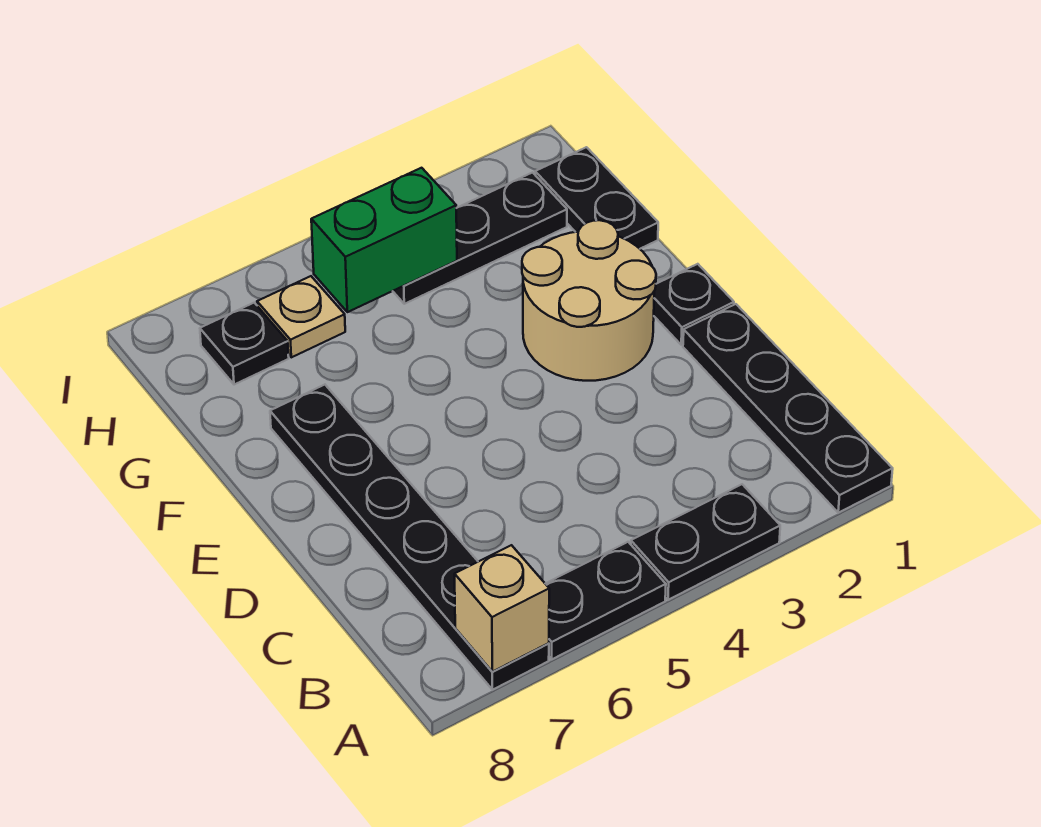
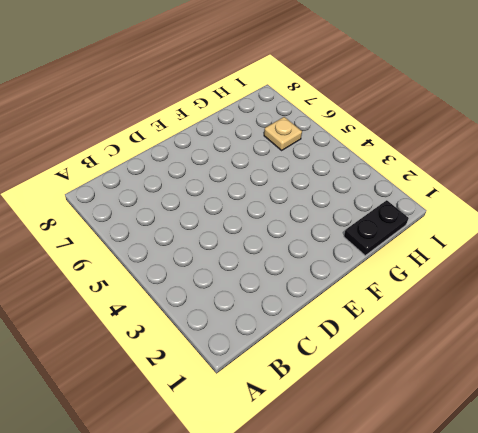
none -> black plate A1:D1 level 1
none -> black plate A3:A4 level 1
none -> black plate A5:A6 level 1

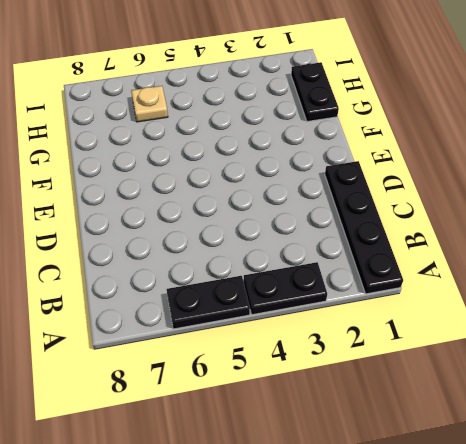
none -> black plate A7:F7 level 1
none -> black plate E1 level 1
none -> tan round brick E2:F3 level 1

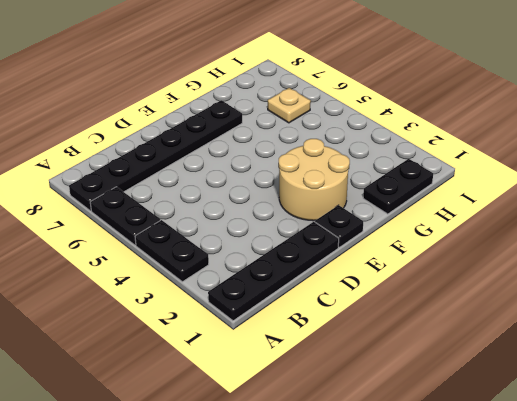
none -> black plate H2:H4 level 1
none -> black plate H7 level 1
none -> tan brick A7 level 2

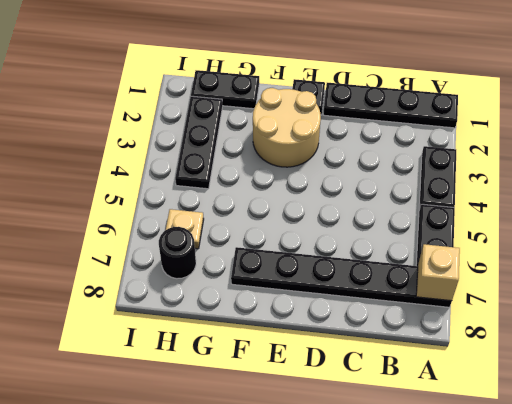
black round brick H7 level 1 -> black plate H7 level 1
none -> green brick H4:H5 level 2

